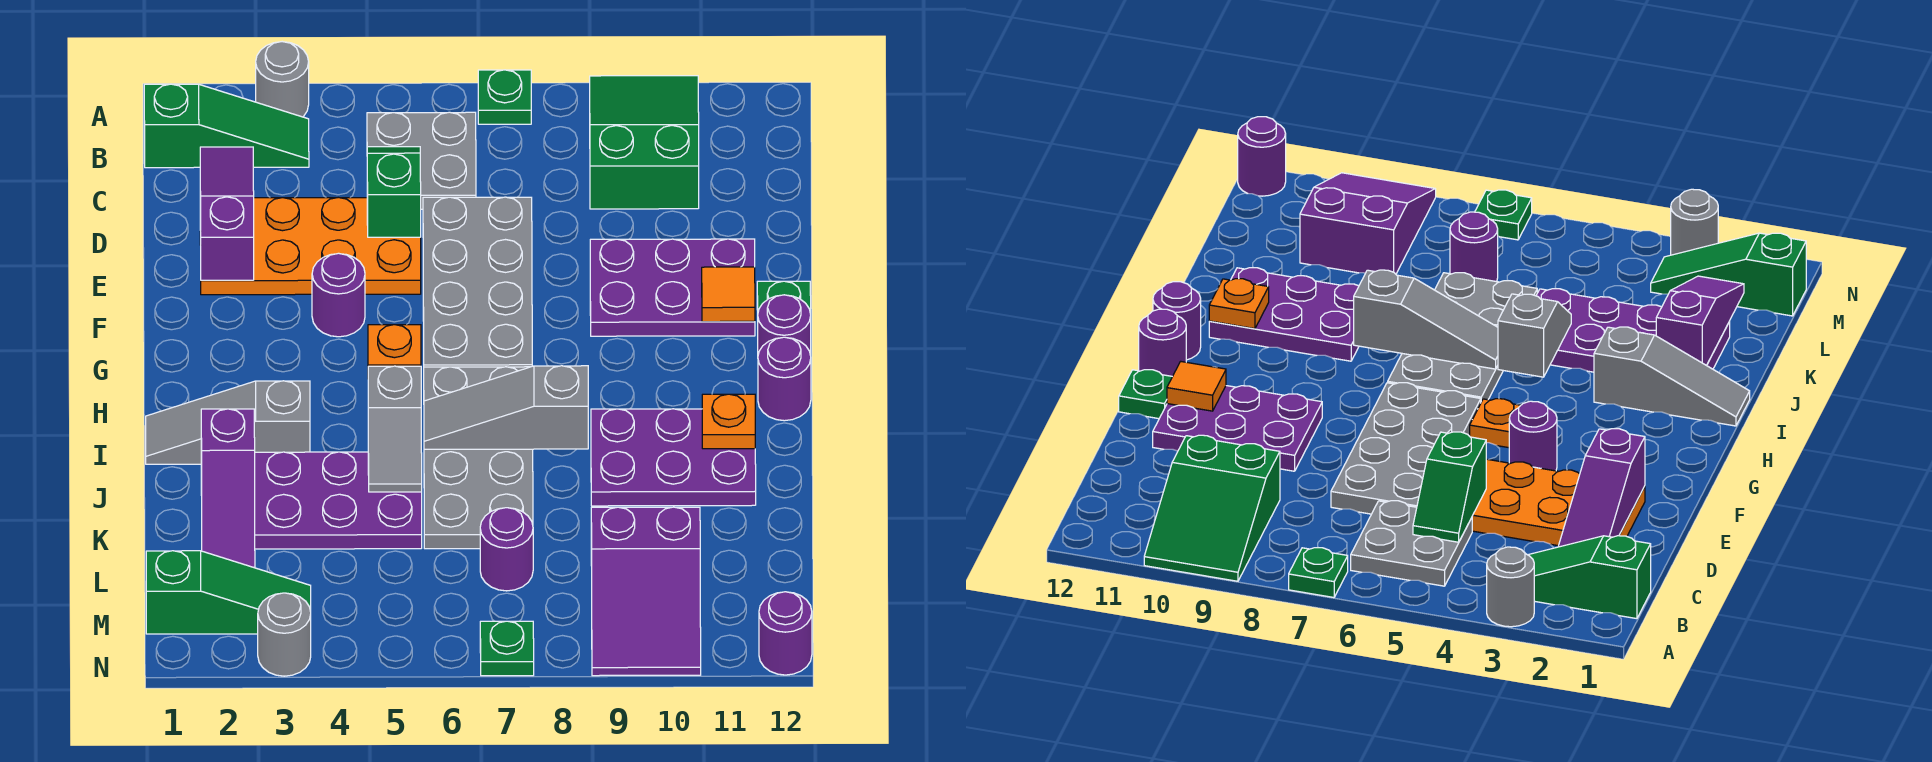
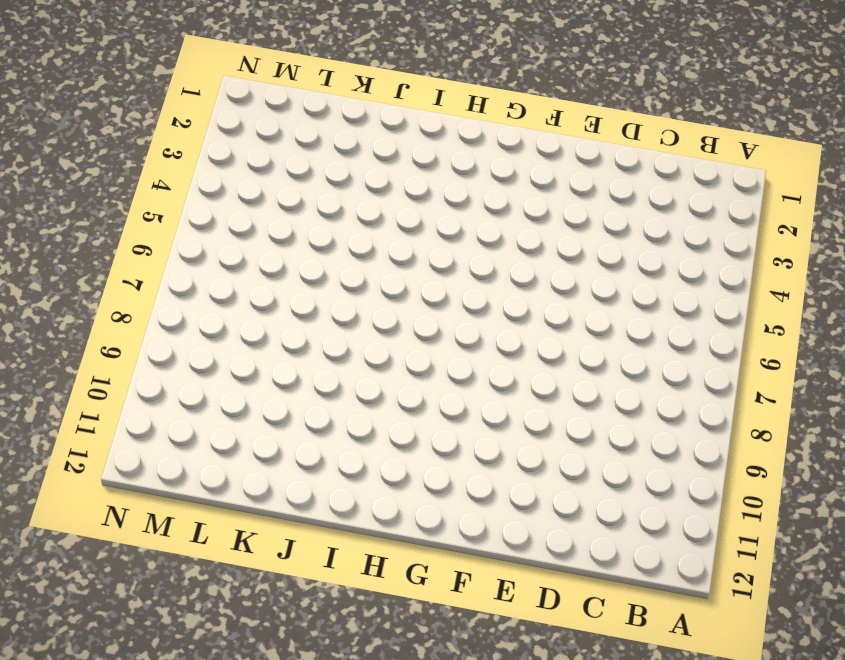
none -> grey round brick A3 level 1
none -> green plate A7 level 1
none -> green slope A9:C10 level 1 top C
none -> green slope B1:B3 level 1 top 1

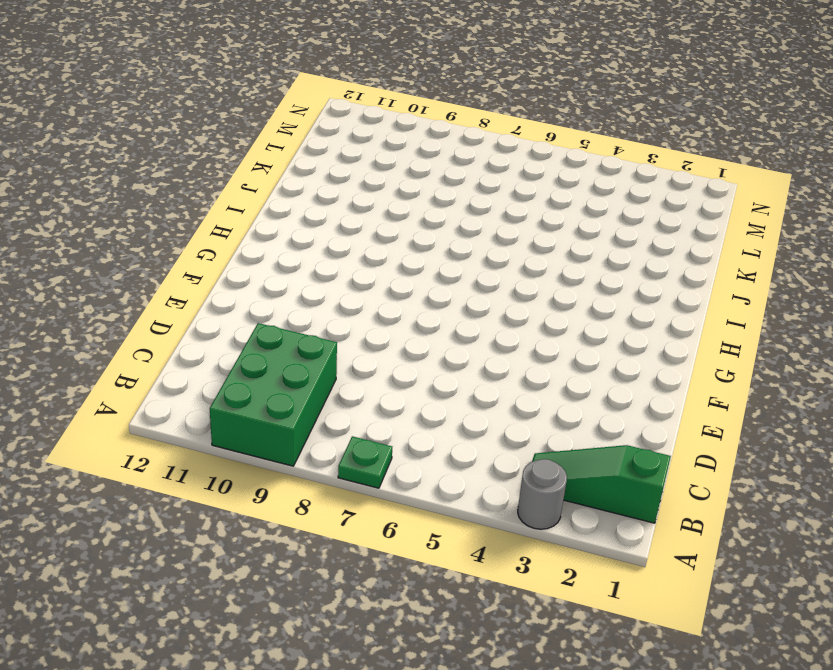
green brick A9:C10 level 1 -> green slope A9:C10 level 1 top C
none -> grey plate B5:C6 level 1
none -> orange plate D2:E5 level 1
none -> grey plate D6:G7 level 1
none -> purple plate E9:F11 level 1

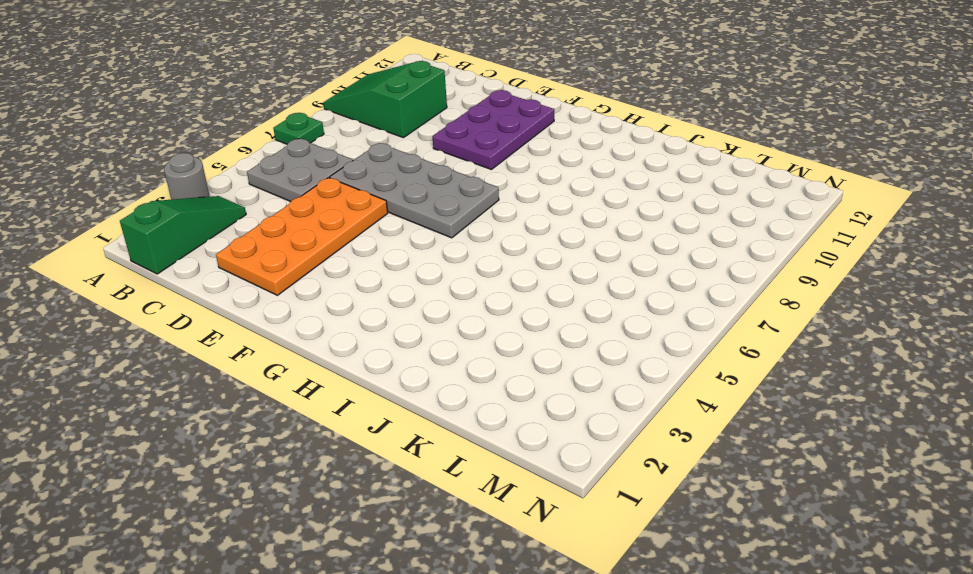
none -> purple round brick F4 level 1
none -> green plate F12 level 1
none -> orange plate G5 level 1
none -> purple round brick G12 level 1

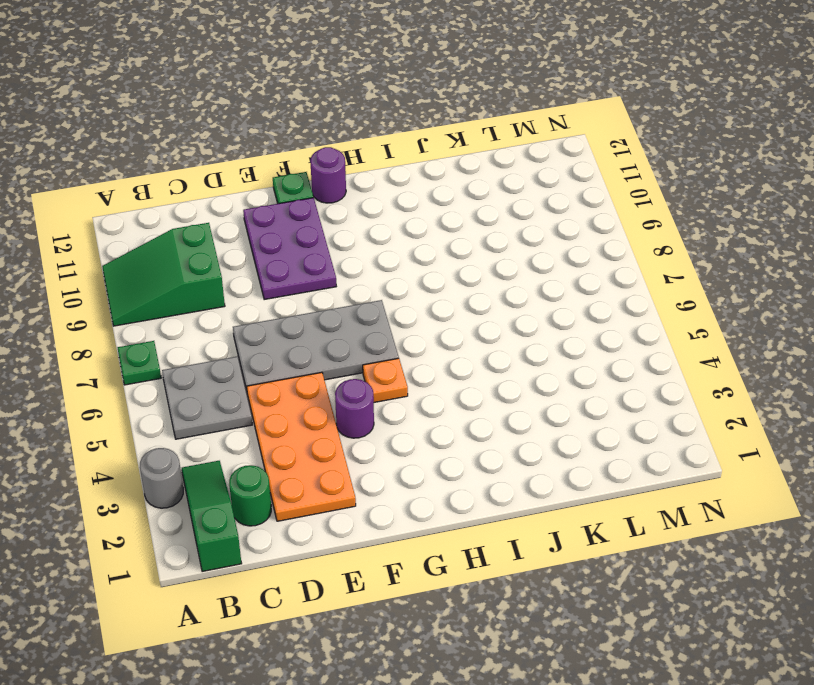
green round brick C2 level 1 -> none
none -> grey plate H6:K7 level 1
none -> purple round brick H12 level 1
none -> grey slope I1:I3 level 1 top 3
none -> purple plate I9:J11 level 1

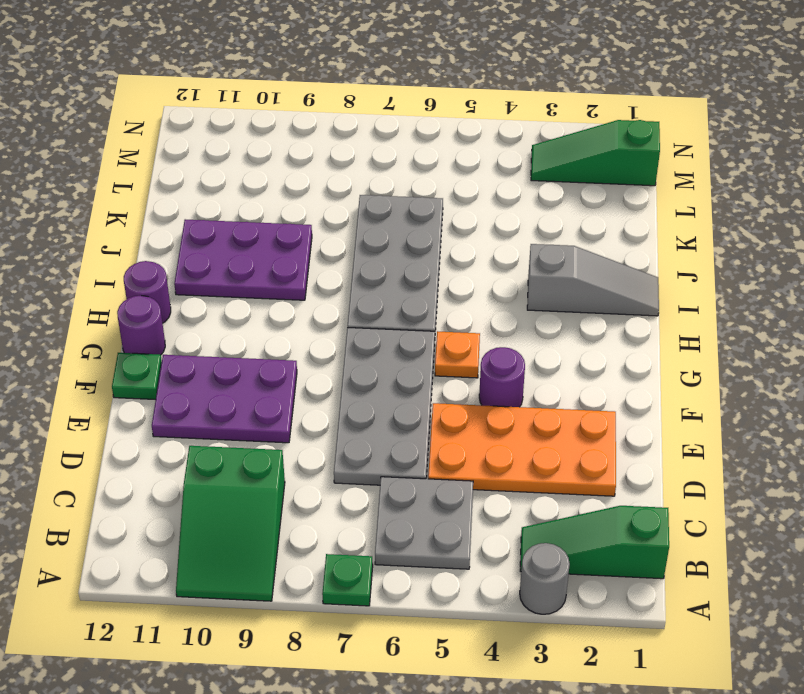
none -> purple plate J2:K5 level 1
none -> purple round brick L7 level 1
none -> purple slope L9:N10 level 1 top L
none -> grey round brick N3 level 1

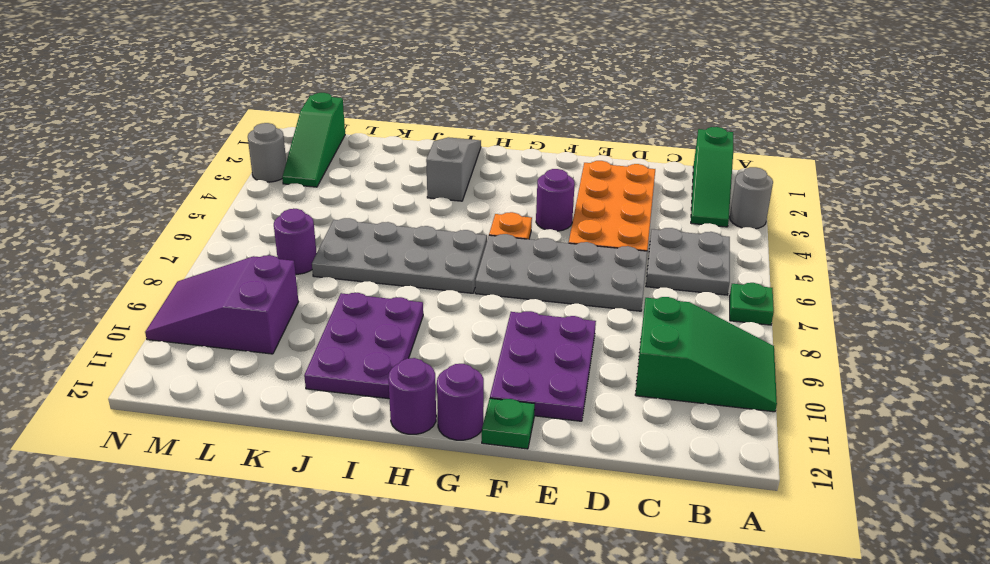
none -> purple plate J2:K5 level 1
none -> green plate N7 level 1
none -> purple round brick N12 level 1
none -> purple slope C2:E2 level 2 top E

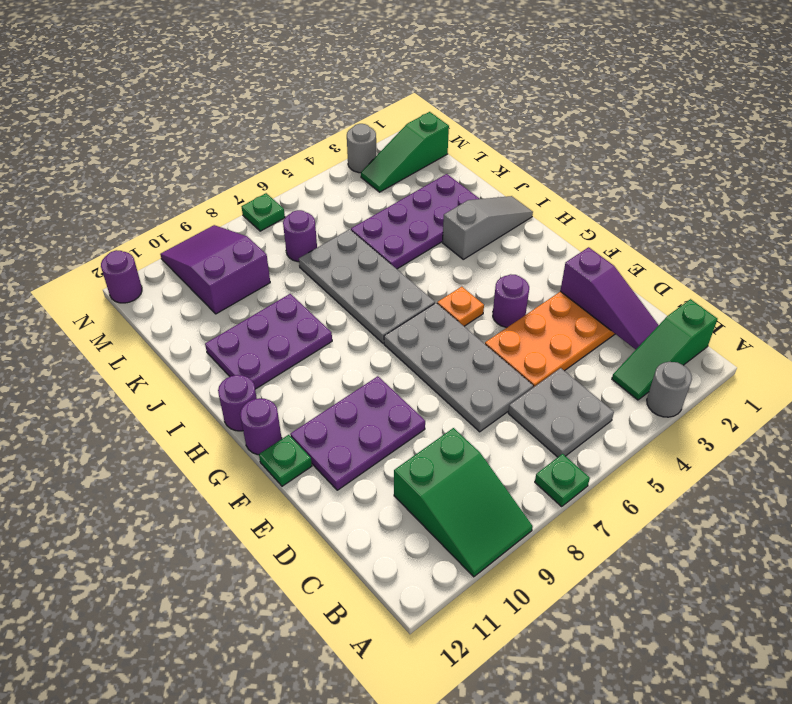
none -> green slope C5:D5 level 2 top D
none -> orange tile F11 level 2
none -> grey slope I5:J5 level 2 top I
none -> grey slope I6:I8 level 2 top 8

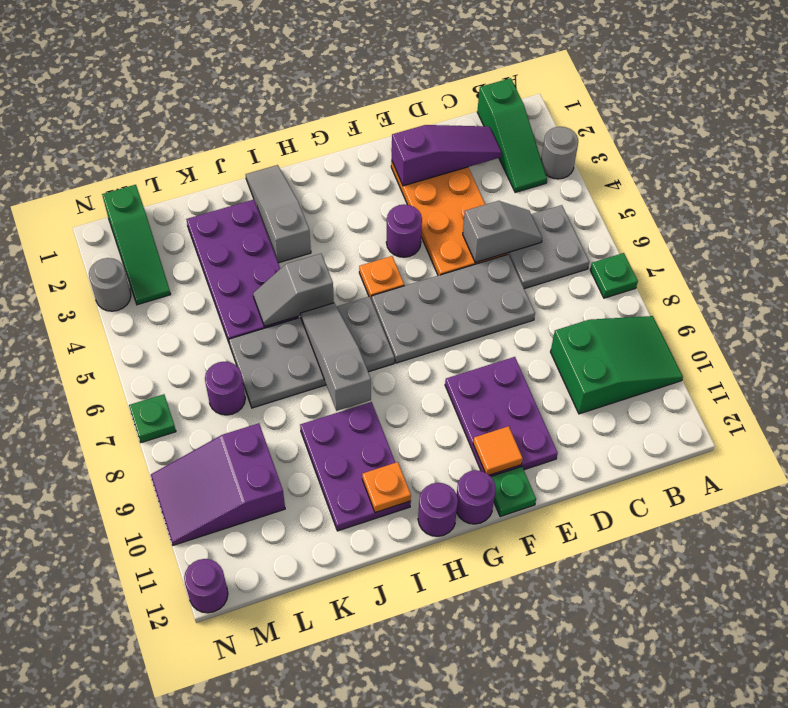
grey slope C5:D5 level 2 top D -> green slope C5:D5 level 2 top D
none -> purple slope J2:L2 level 2 top J

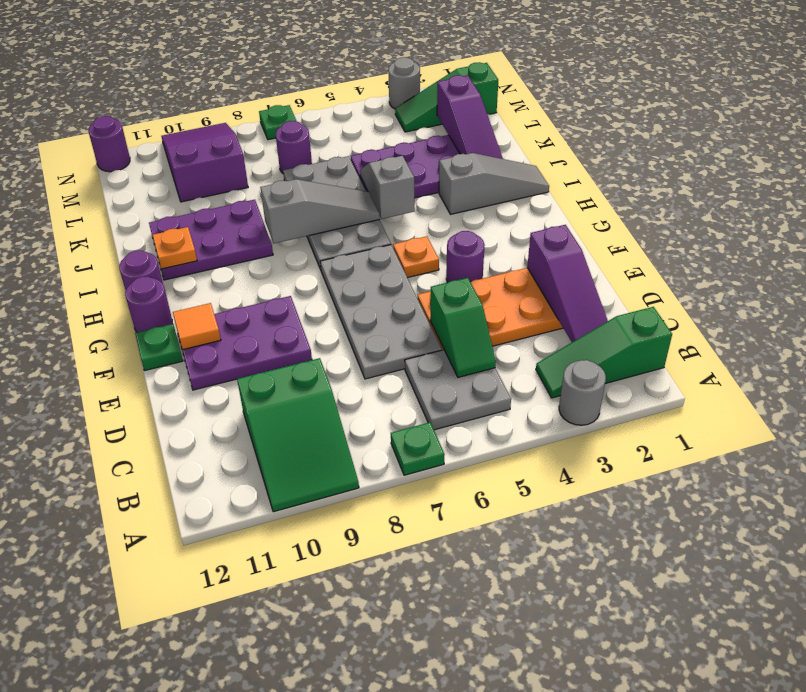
purple slope J2:L2 level 2 top L -> purple slope J2:L2 level 2 top J

